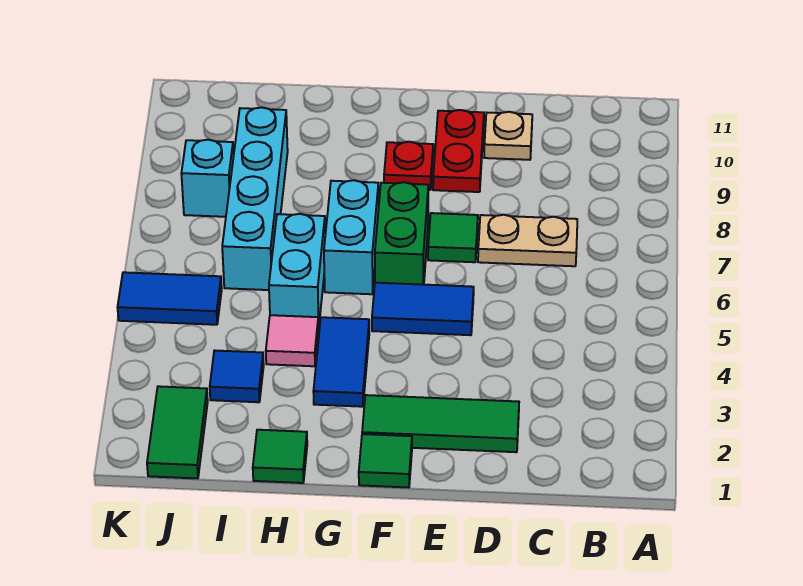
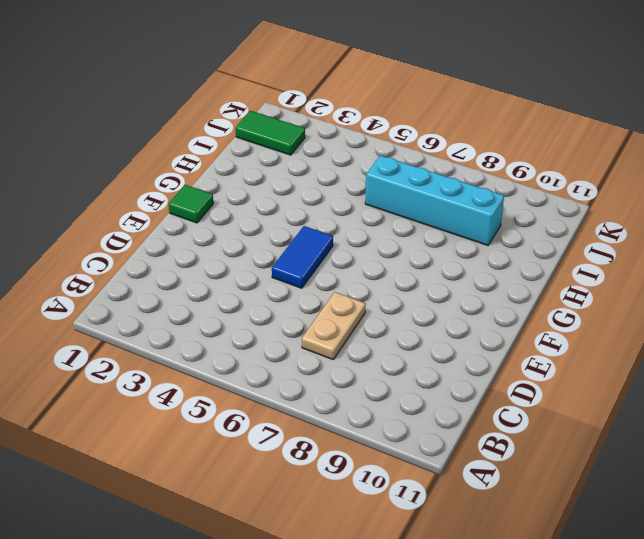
none -> green tile D2:F2 level 1
none -> tan plate D10 level 1
none -> green tile E7 level 1

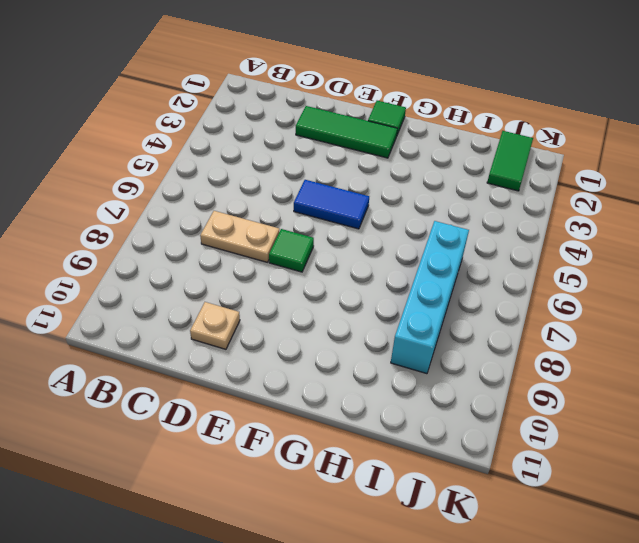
none -> red plate E9:E10 level 1
none -> green brick F6:F7 level 1
none -> red plate F9 level 1

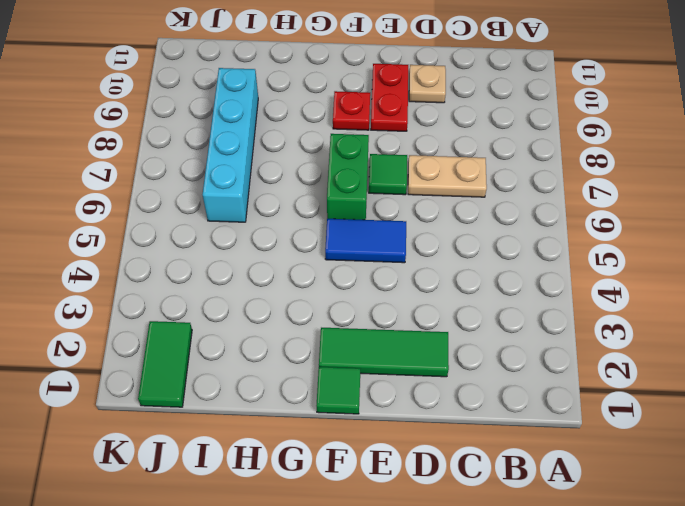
none -> blue tile G3:G4 level 1
none -> cyan brick G6:G7 level 1
none -> green tile H1 level 1

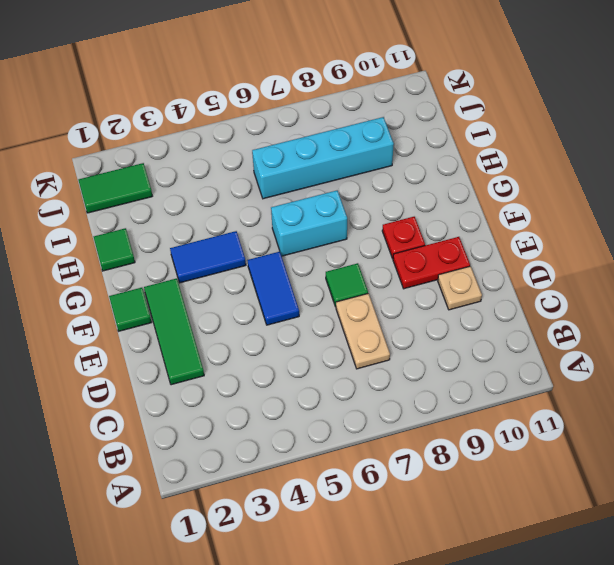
none -> green brick F6:F7 level 1
none -> pink tile H4 level 1
none -> cyan brick H5:H6 level 1

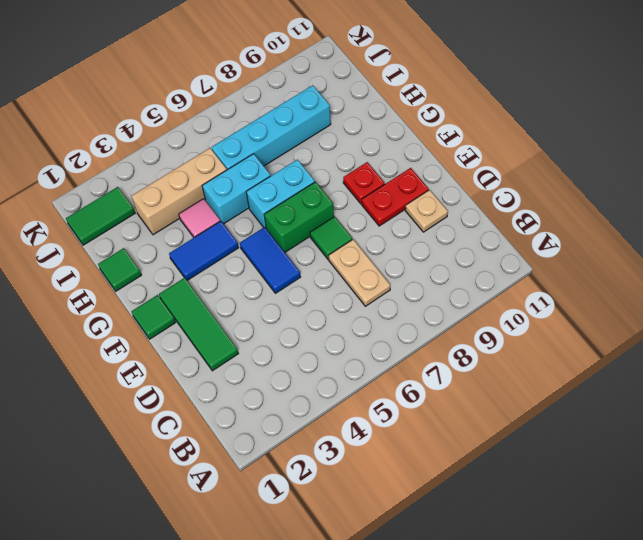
tan brick I3:I5 level 1 -> blue tile I3 level 1
none -> blue tile J5:K5 level 1
none -> cyan brick J8 level 1

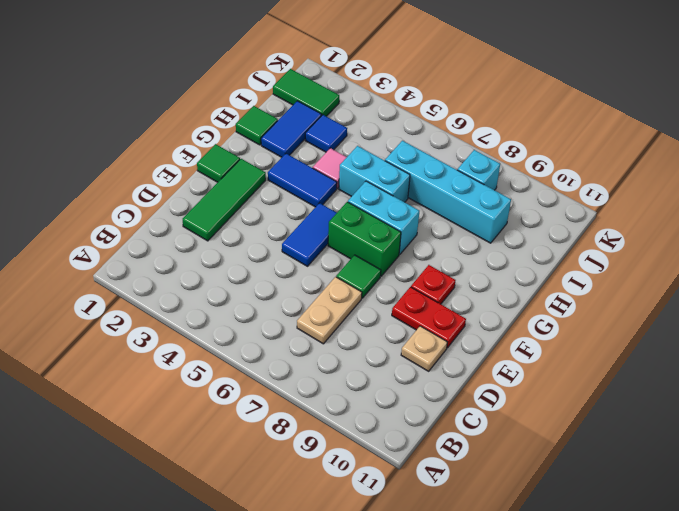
blue tile H2:I2 level 1 -> blue tile J5:K5 level 1

